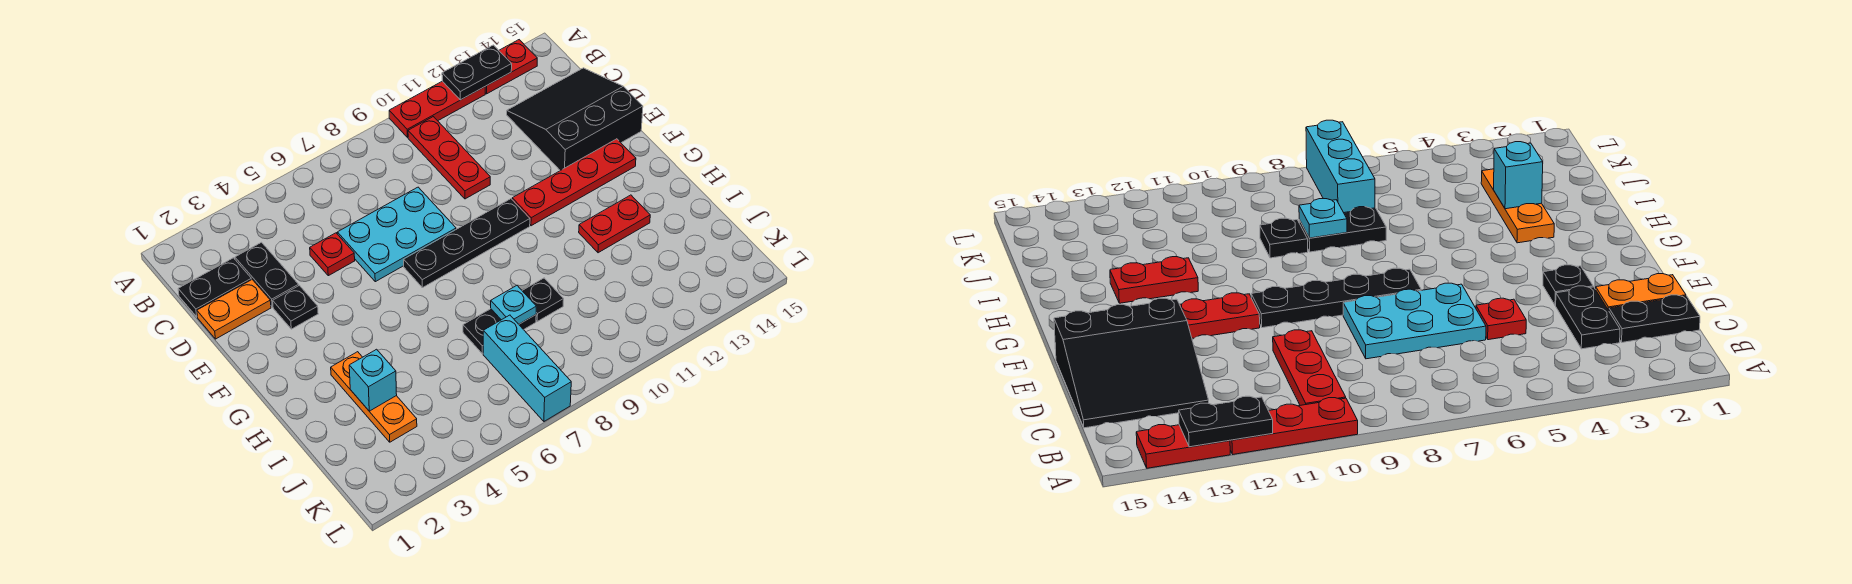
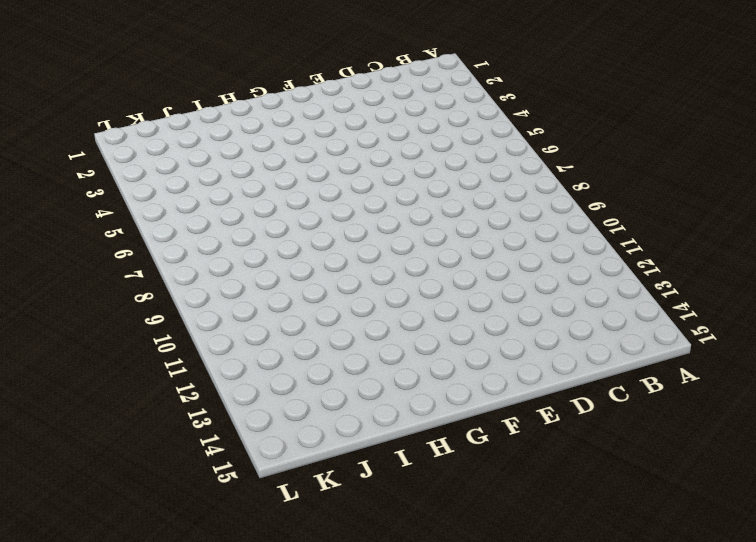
none -> red plate A10:A12 level 1
none -> red plate A13:A14 level 1
none -> red plate B10:D10 level 1

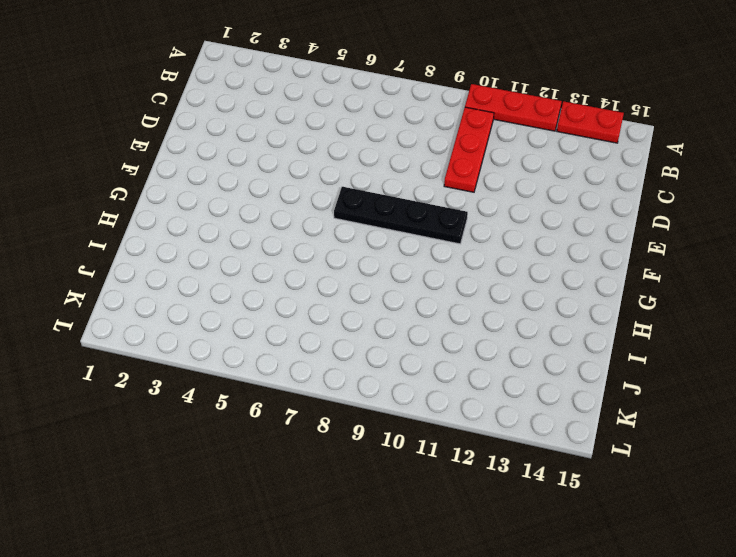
none -> black plate C1:C2 level 1
none -> black plate C3:D3 level 1
none -> black slope C13:E15 level 1 top E

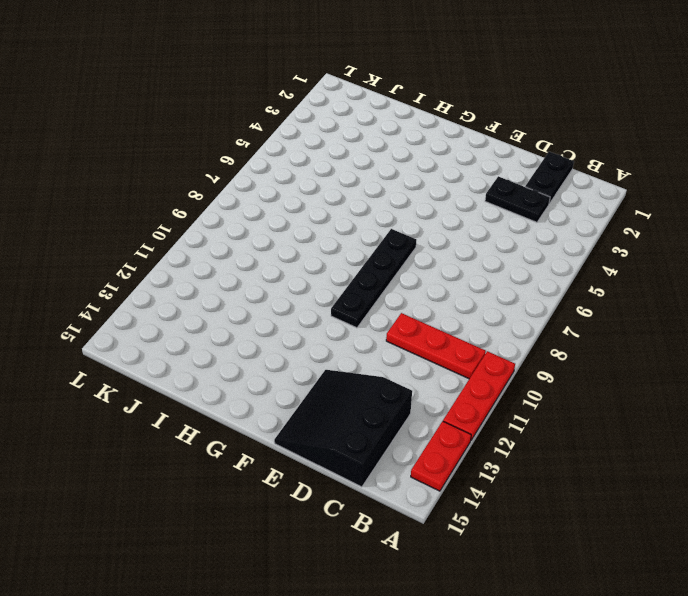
black slope C13:E15 level 1 top C -> black slope C13:E15 level 1 top E
none -> orange plate D1:D2 level 1
none -> red plate D5 level 1
none -> cyan plate D6:E8 level 1

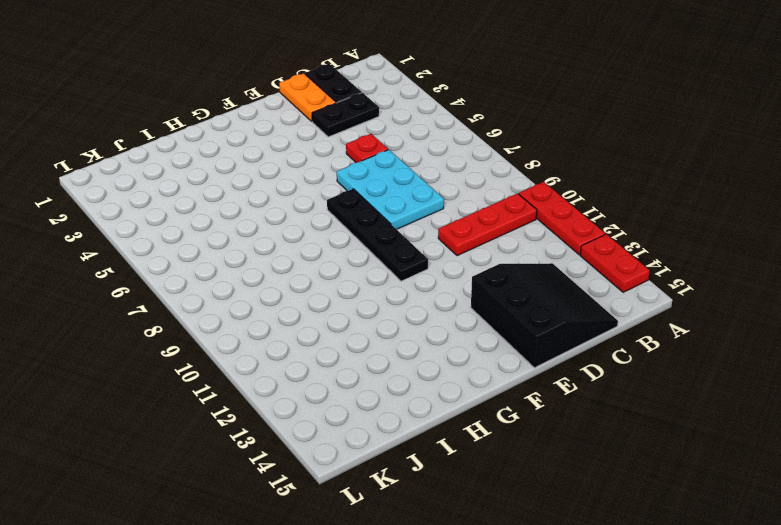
none -> black plate E3 level 1
none -> red plate F11:F14 level 1
none -> orange plate H3:J3 level 1

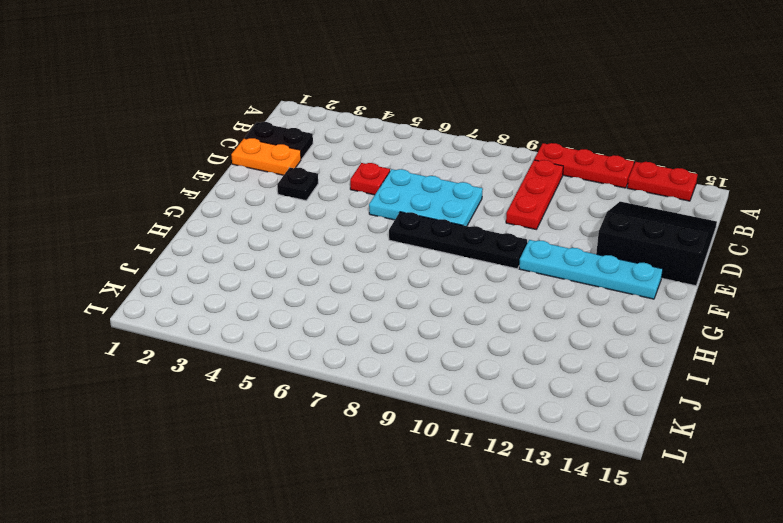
cyan plate F11:F14 level 1 -> red plate F11:F14 level 1
none -> black plate C3:D3 level 1
none -> orange plate H3:J3 level 1
none -> red plate H12:H13 level 1

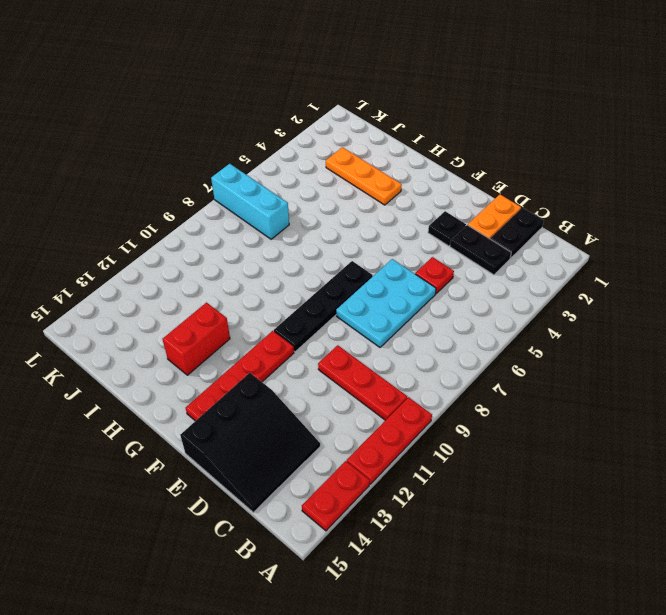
red brick H12:H13 level 1 -> red plate H12:H13 level 1
none -> black plate I7:I8 level 1
none -> black plate I9 level 1
none -> black plate A12:A13 level 2

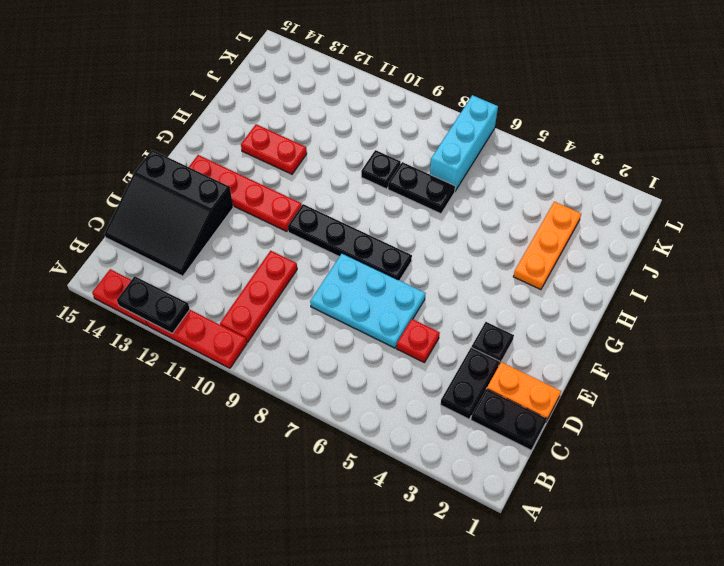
none -> cyan brick I3 level 2
none -> cyan plate I8 level 2

